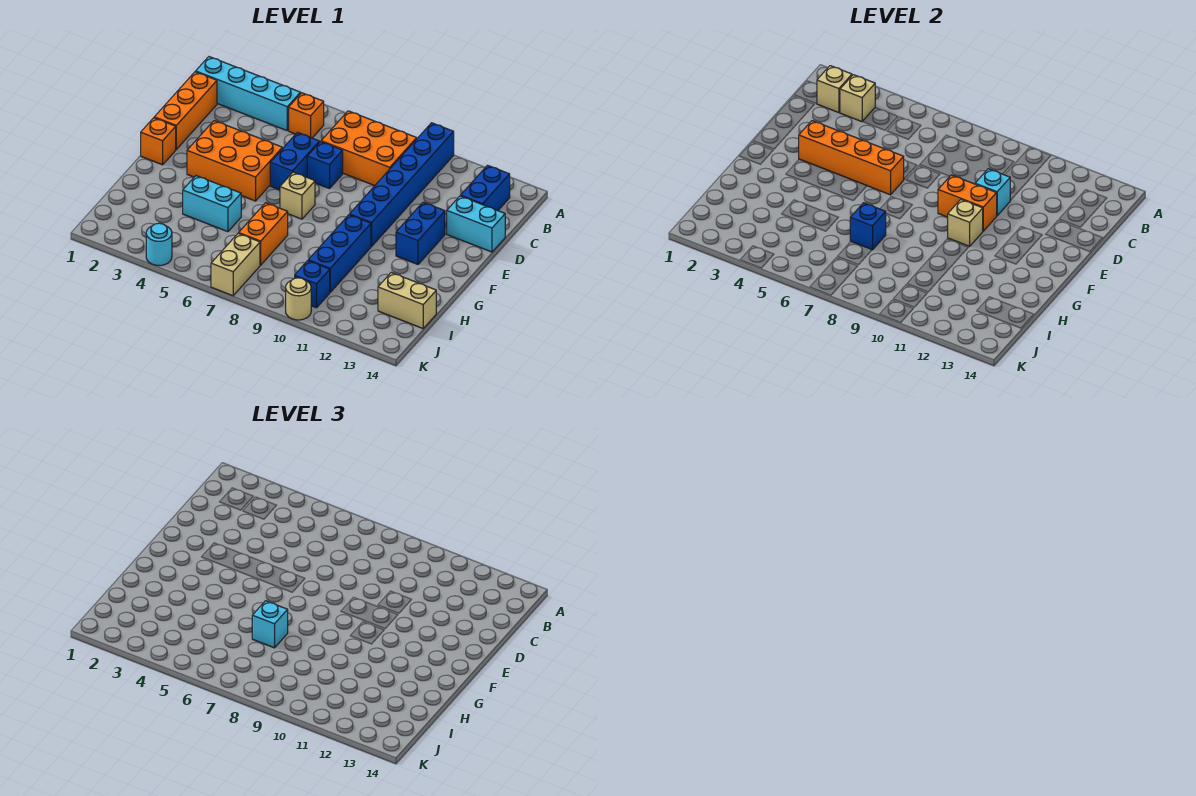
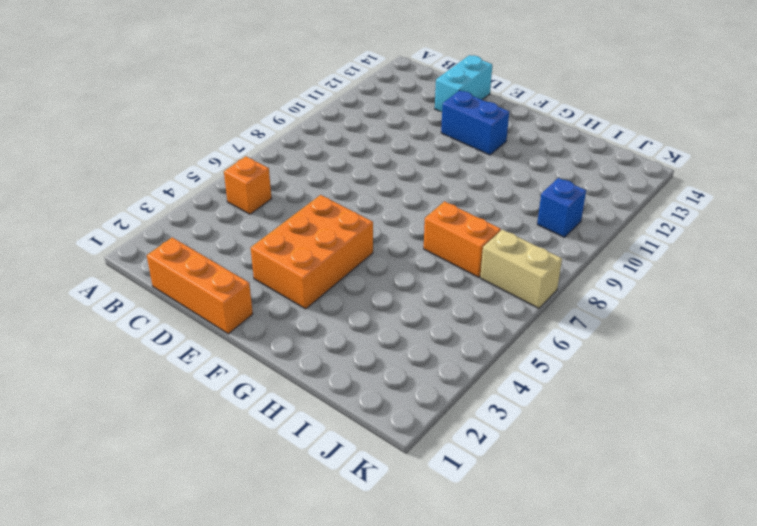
none -> blue brick A10:F10 level 1
none -> cyan brick B1:B4 level 1
none -> orange brick B7:C9 level 1

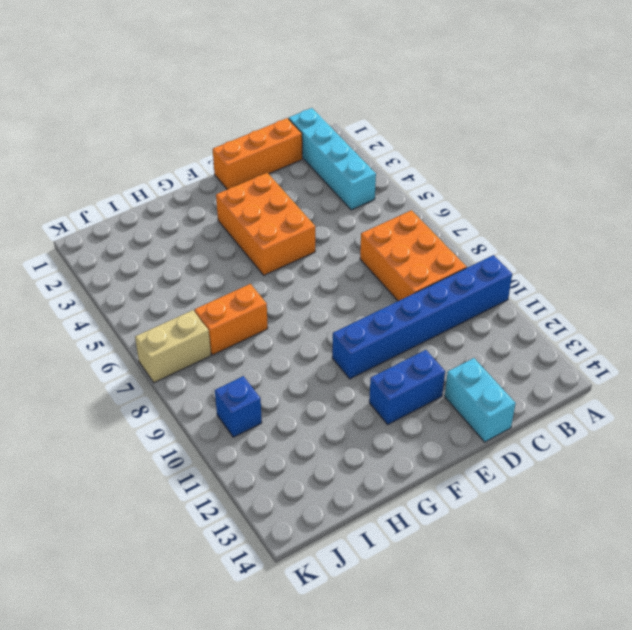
none -> orange brick B5 level 1
none -> blue brick B13:C13 level 1
none -> blue brick D6:E6 level 1

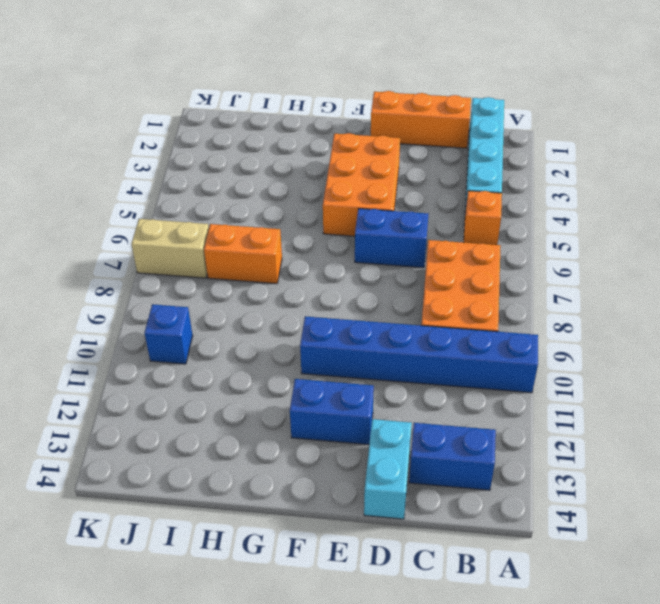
none -> blue brick D7 level 1
none -> orange brick F1 level 1
none -> tan brick F7 level 1

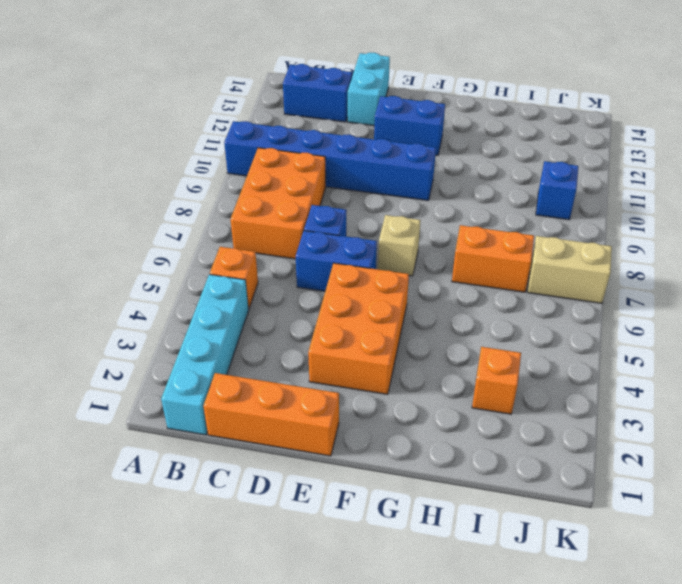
orange brick I3 level 1 -> orange brick F1 level 1
none -> blue brick G10:I10 level 1
none -> cyan brick H4:H5 level 1
none -> tan brick I13:I14 level 1

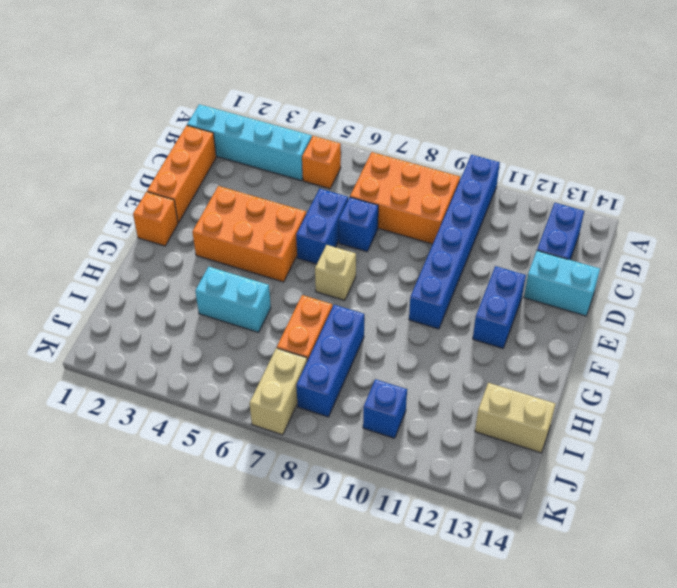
blue brick H8:J8 level 1 -> blue brick G10:I10 level 1
none -> cyan round brick K4 level 1
none -> tan round brick K10 level 1
none -> tan brick B2 level 2

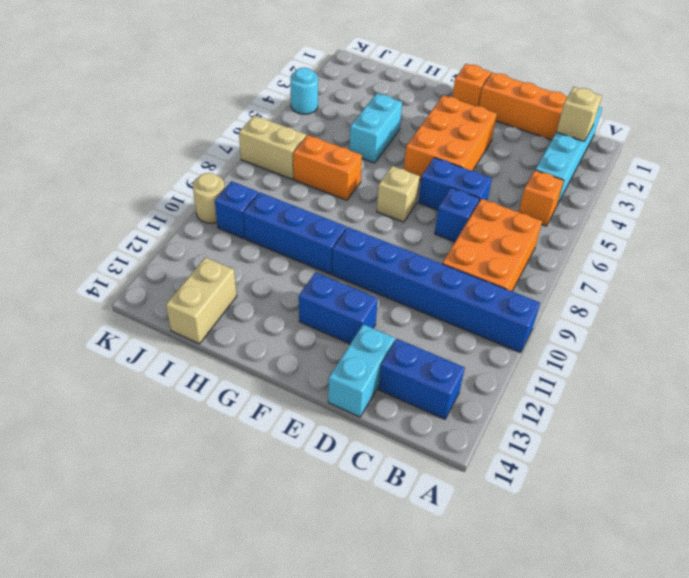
none -> tan brick B3 level 2
none -> cyan brick D10 level 2
none -> orange brick E3:E6 level 2

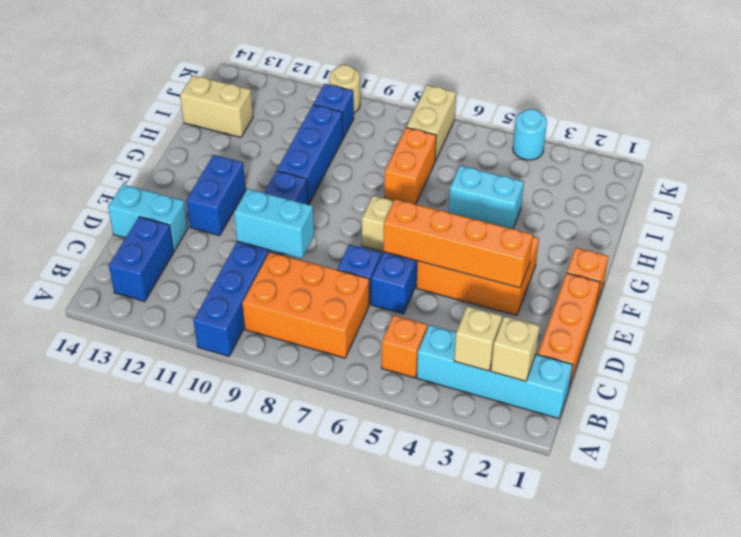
cyan brick D9:D10 level 2 -> cyan brick D10 level 2
none -> orange brick E9:E10 level 2
none -> tan brick F10 level 2
none -> blue brick H7 level 2

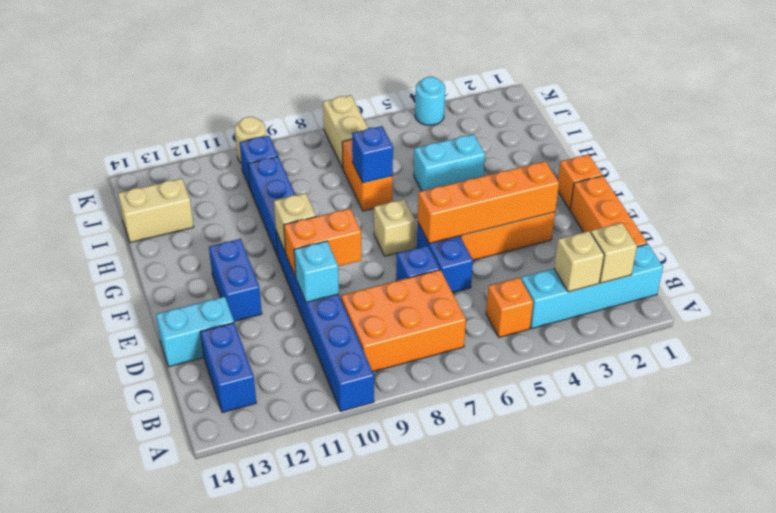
none -> cyan brick H7 level 3

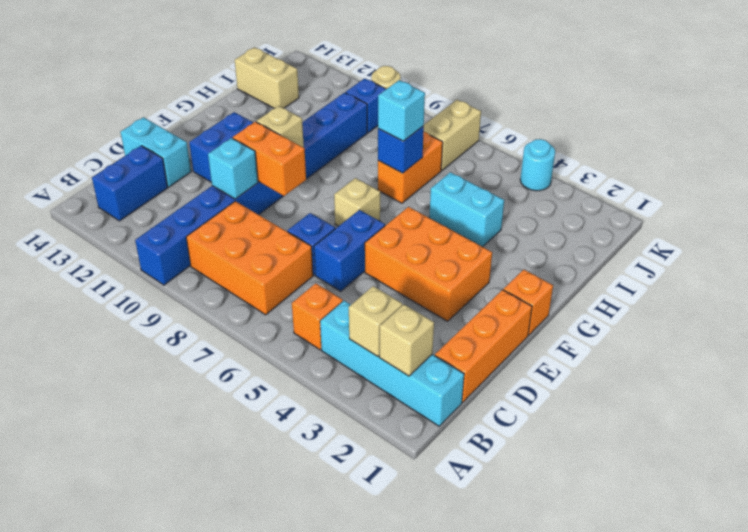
none -> orange brick E3:E6 level 2

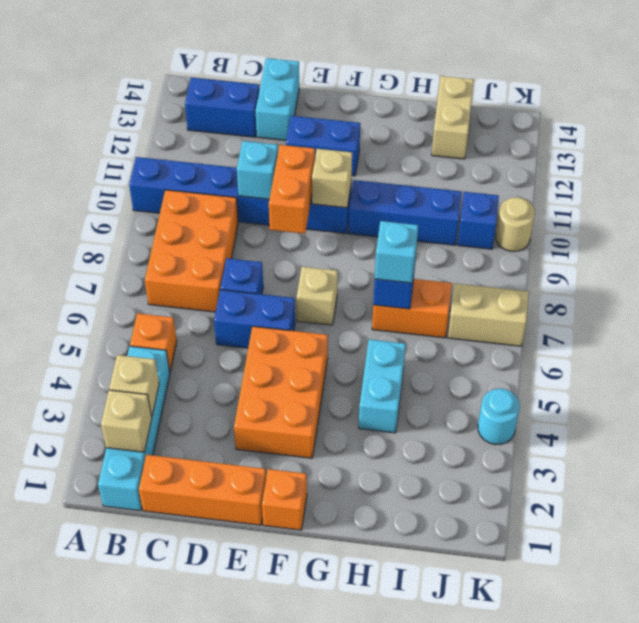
none -> orange brick E3:E6 level 2

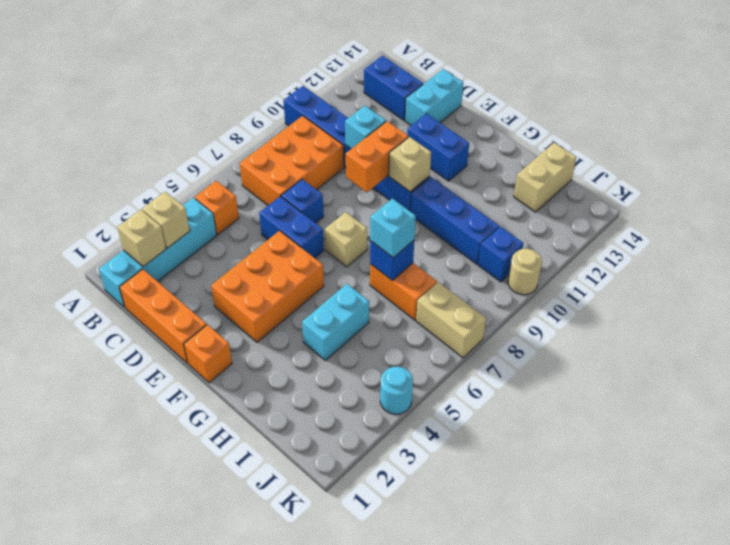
none -> orange brick E3:E6 level 2

